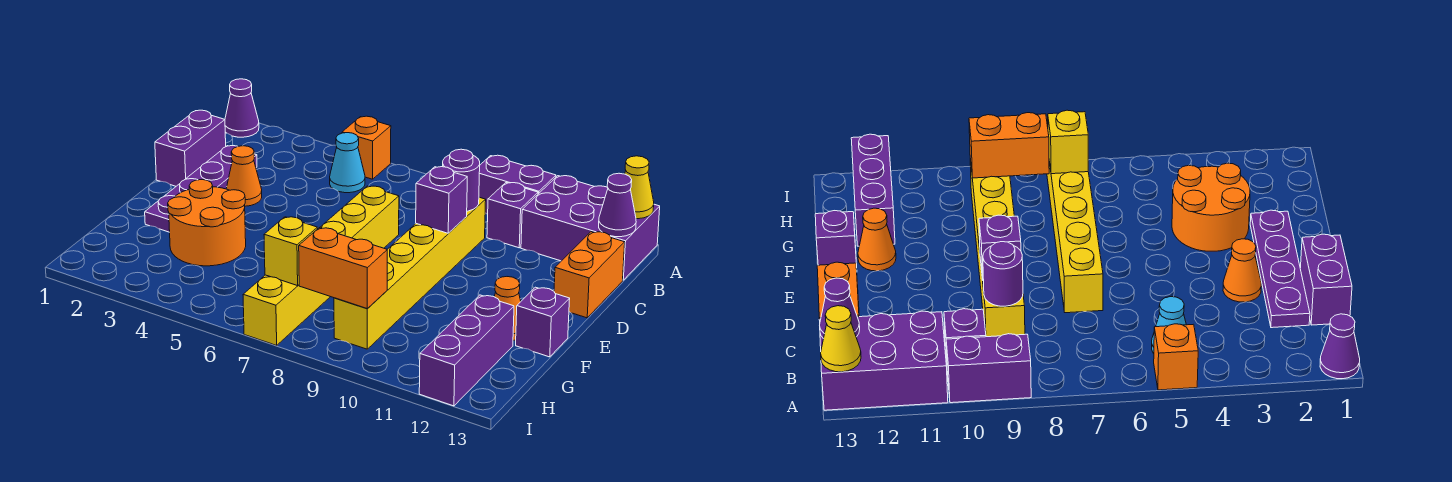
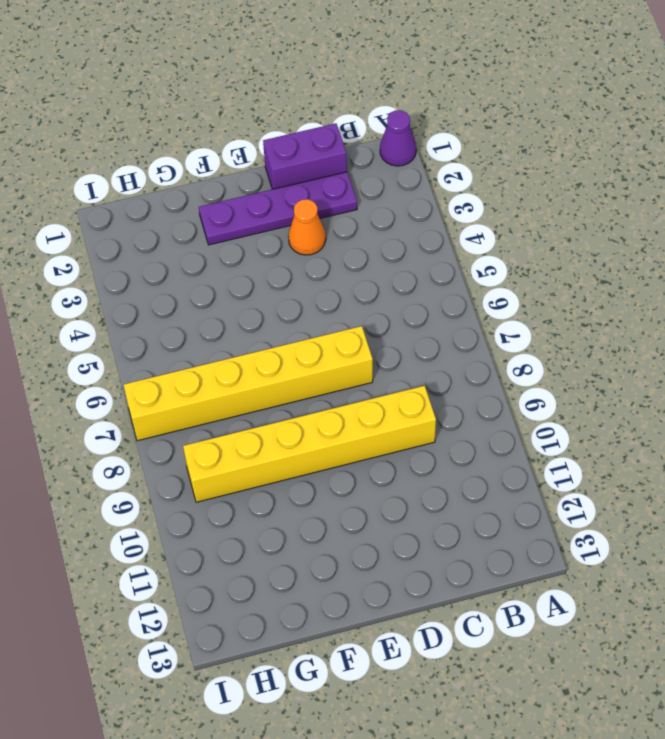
none -> orange brick A5 level 1
none -> purple brick A9:A10 level 1
none -> purple brick A11:B13 level 1

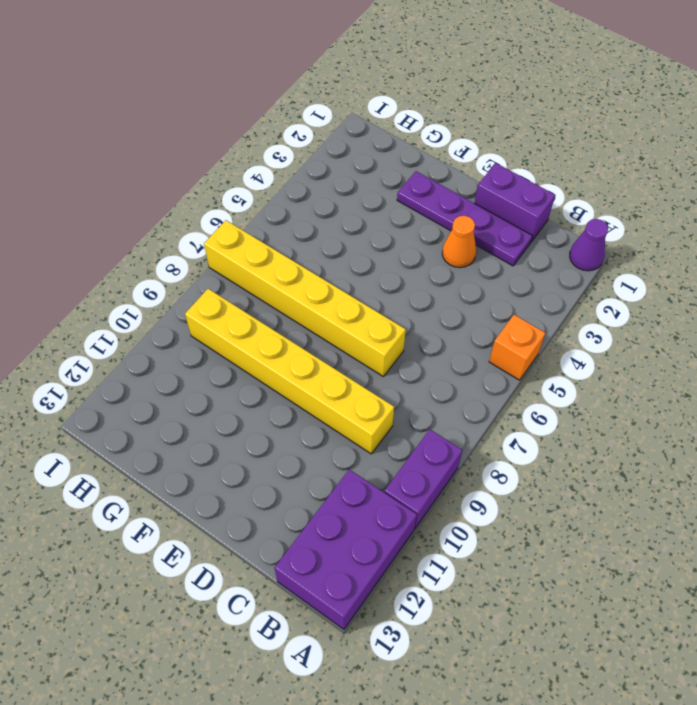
none -> cyan cone B5 level 1
none -> purple brick B10 level 1
none -> orange brick C13:D13 level 1

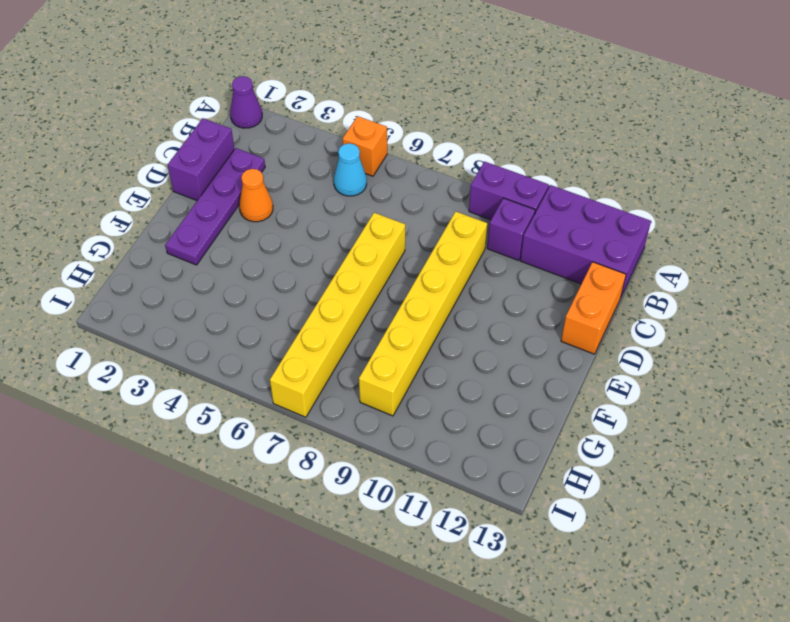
none -> orange round brick F3:G4 level 1
none -> orange cone F12 level 1
none -> purple brick F13 level 1

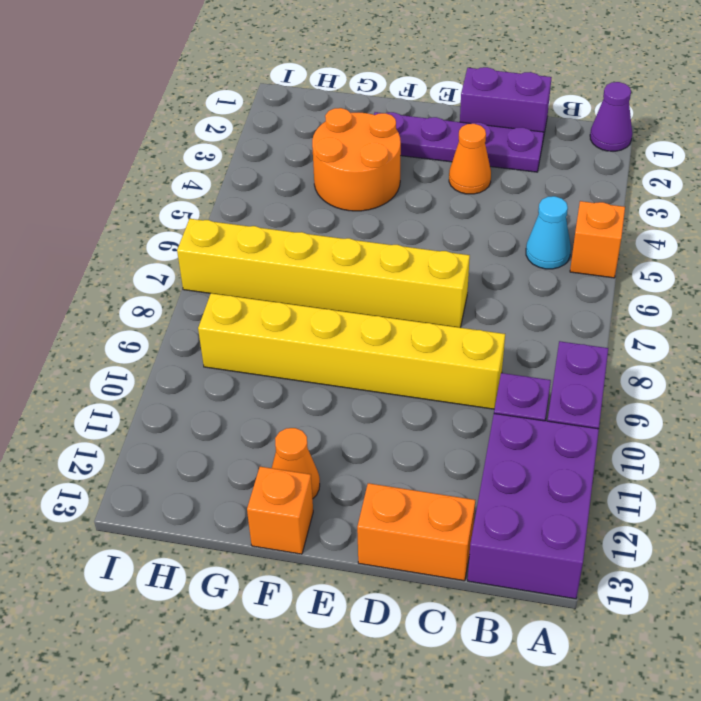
orange brick F13 level 1 -> purple brick F13 level 1
none -> purple brick G12:I12 level 1
none -> yellow cone A13 level 2
none -> purple cone B13 level 2

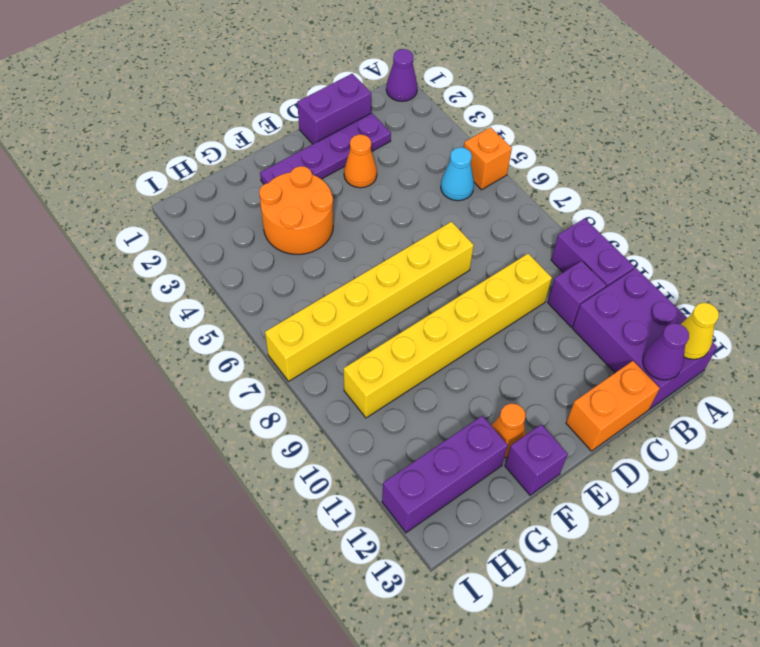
none -> purple round brick C9 level 2
none -> purple brick D9 level 2
none -> yellow brick H7 level 2

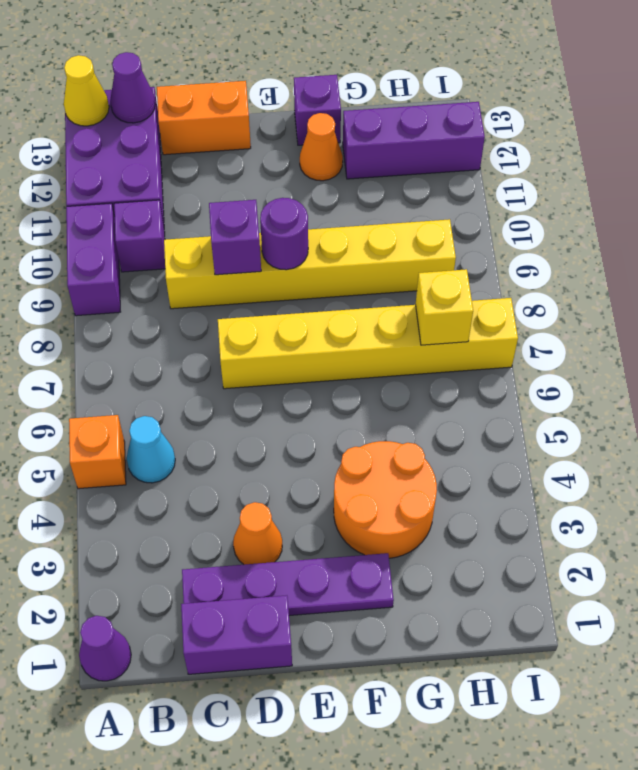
purple round brick E9 level 2 -> purple round brick C9 level 2
none -> orange brick H8:H9 level 2

